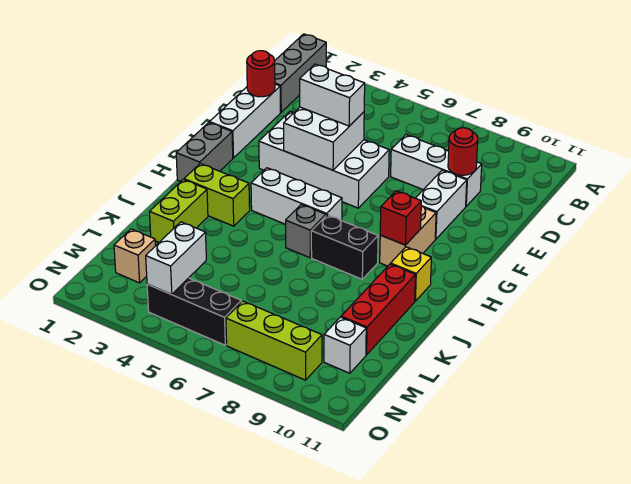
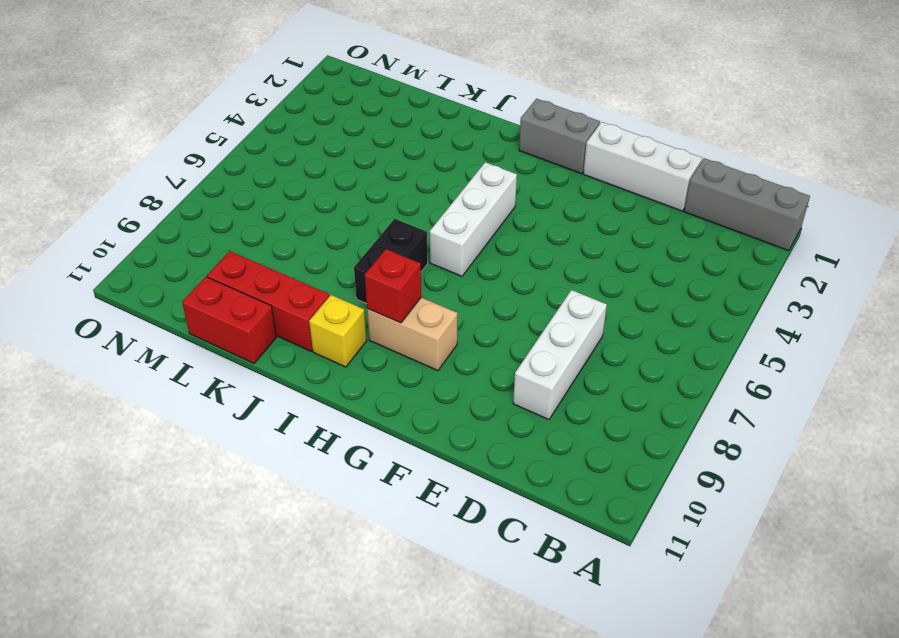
red brick K11:L11 level 1 -> none
none -> white brick E3:F6 level 1
none -> white brick E9:F9 level 1
none -> lime brick I2:I3 level 1

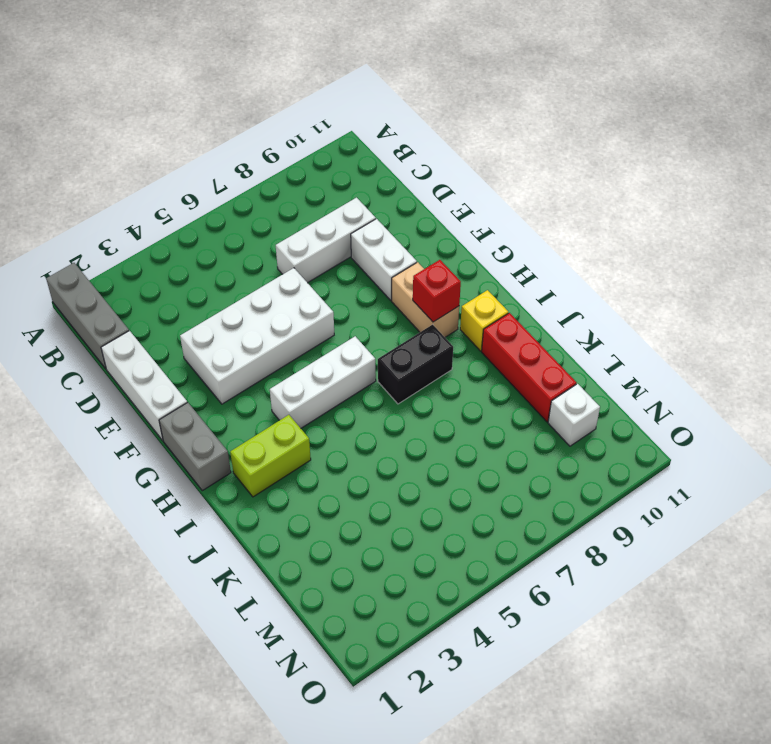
none -> grey brick I6 level 1
none -> lime brick J2:K2 level 1
none -> tan brick M2 level 1

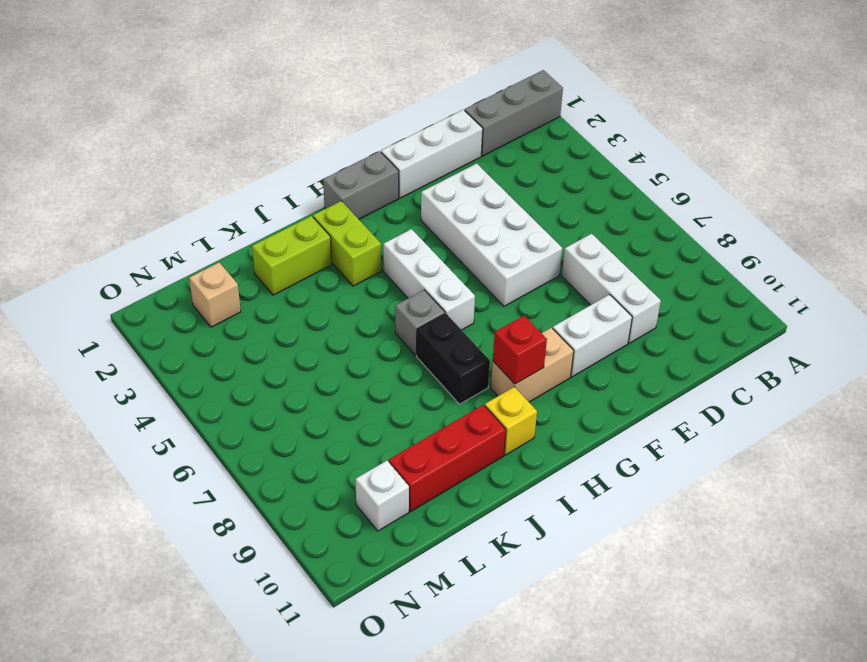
none -> black brick N4:N6 level 1
none -> lime brick N7:N9 level 1
none -> red round brick D1 level 2

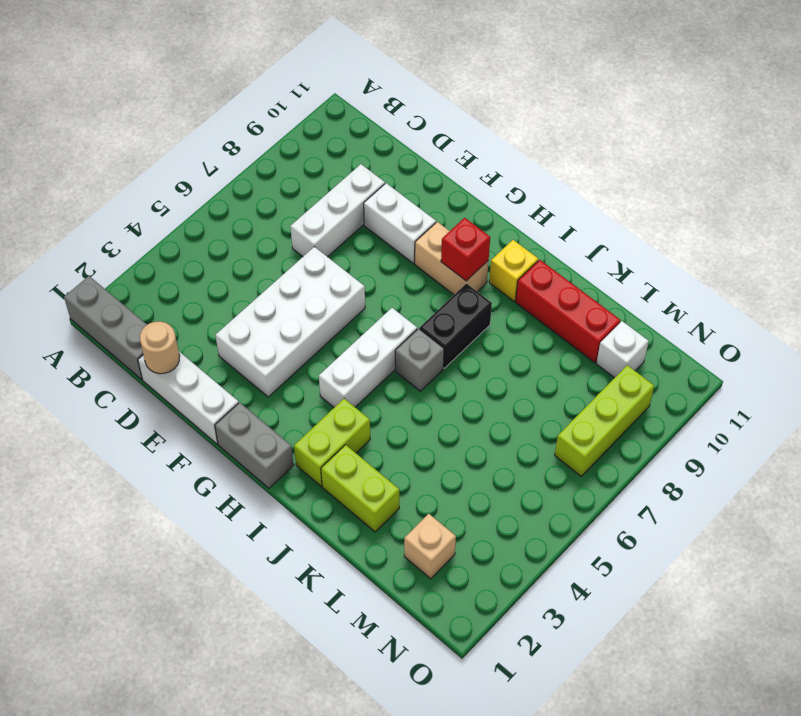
tan round brick D1 level 2 -> red round brick D1 level 2
none -> black brick N4:N6 level 1
none -> red round brick D9 level 2
none -> white brick E4:F5 level 2

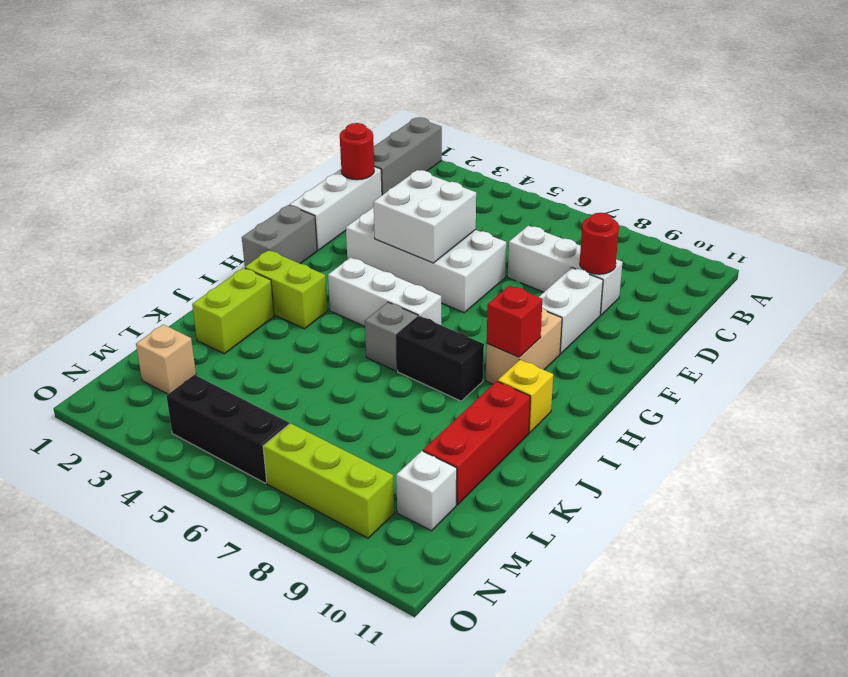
none -> white brick M4:N4 level 2
none -> white brick E4:E5 level 3

